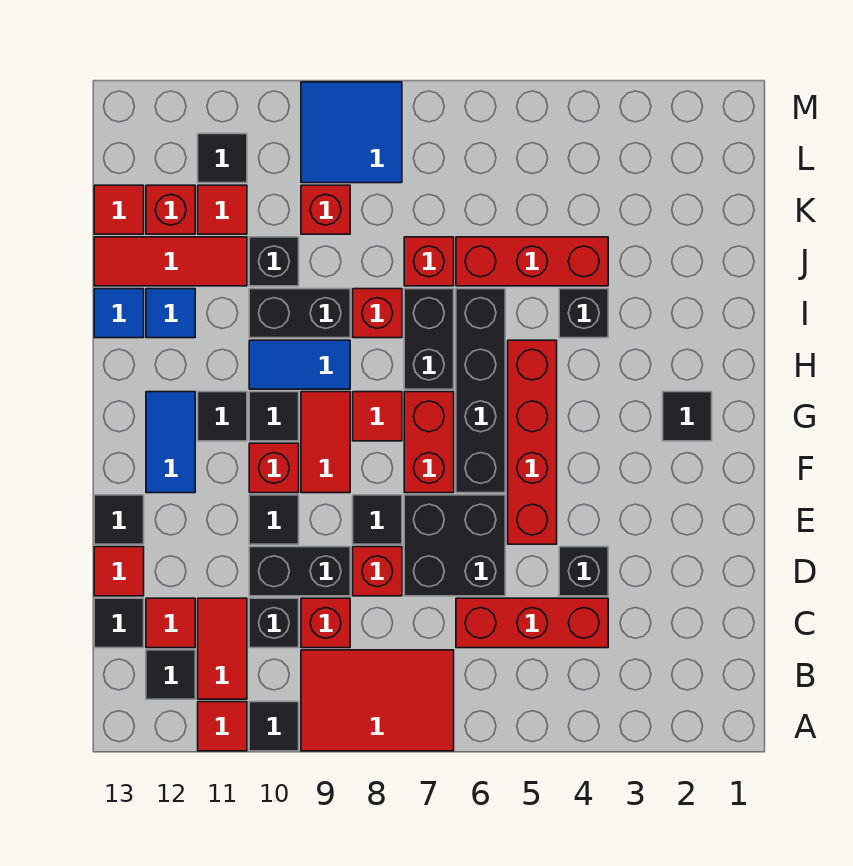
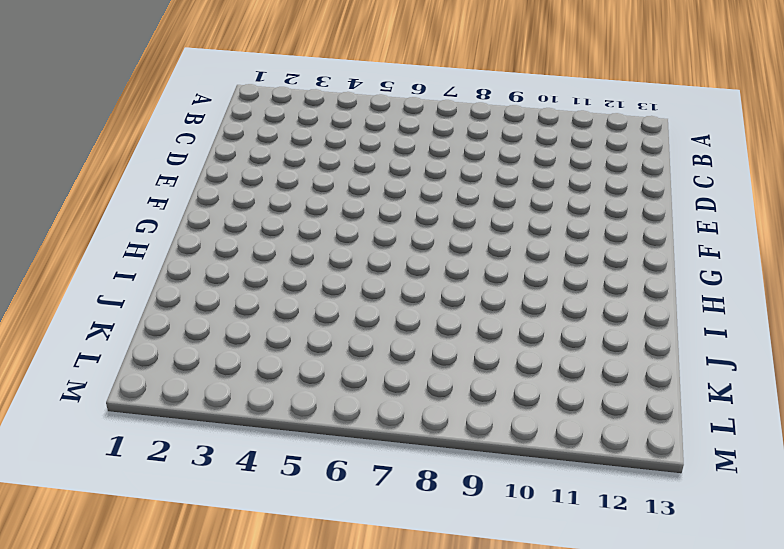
none -> red tile A7:B9 level 1
none -> black tile A10 level 1
none -> red tile A11 level 1
none -> red tile B11:C11 level 1

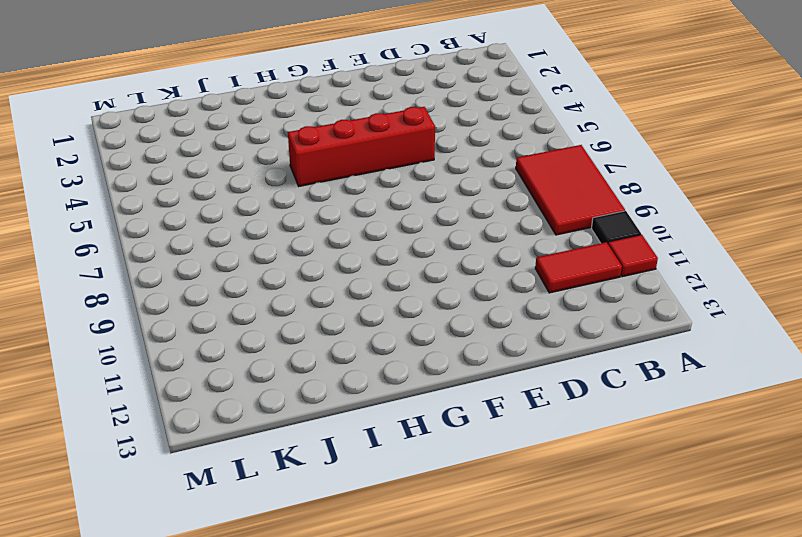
none -> black tile B12 level 1
none -> red brick C4:C6 level 1
none -> red brick C9 level 1
none -> black brick C10 level 1

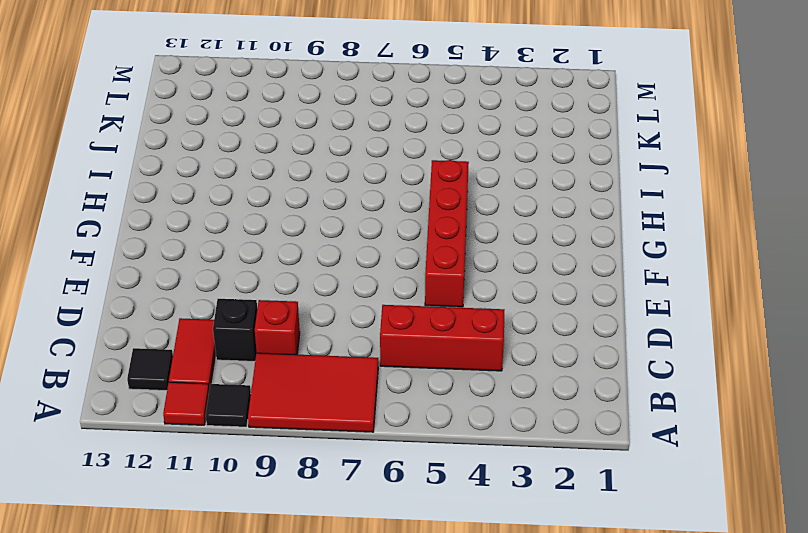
none -> red tile C12 level 1
none -> black tile C13 level 1
none -> black brick D4 level 1
none -> black brick D6:E7 level 1

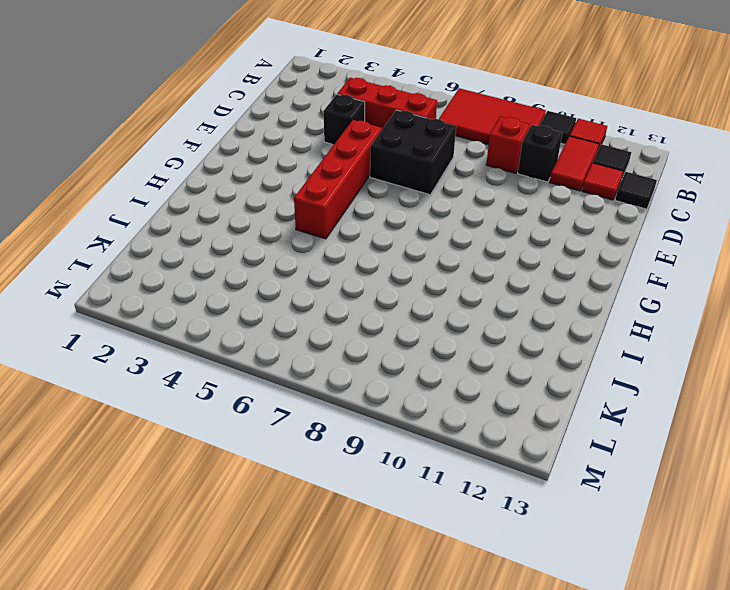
none -> red brick D8 level 1
none -> black brick D9:D10 level 1
none -> red tile D13 level 1
none -> black tile E8 level 1

